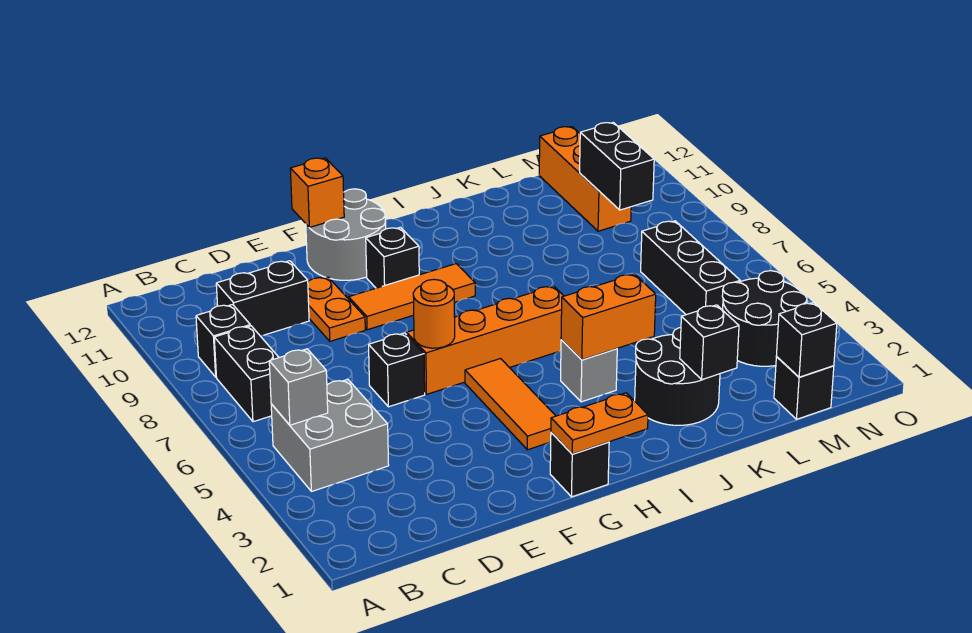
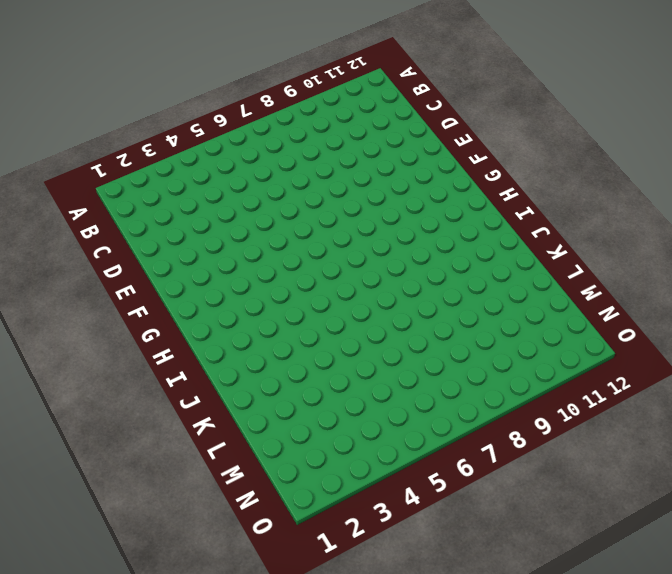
none -> grey brick B4:C5 level 1
none -> black brick B7:B8 level 1
none -> black brick B9 level 1

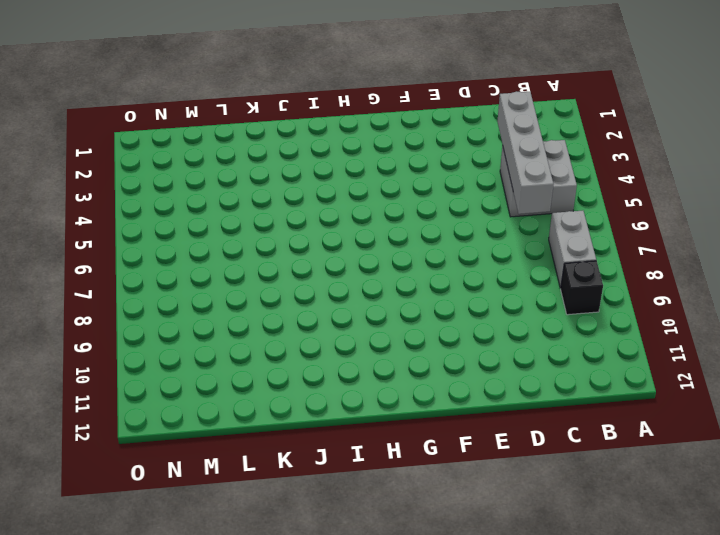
grey brick B7:B8 level 1 -> black brick B7:B8 level 1
grey brick C3:C6 level 2 -> none
none -> black brick C10:D10 level 1
none -> black brick E6 level 1
none -> orange plate E9:E10 level 1

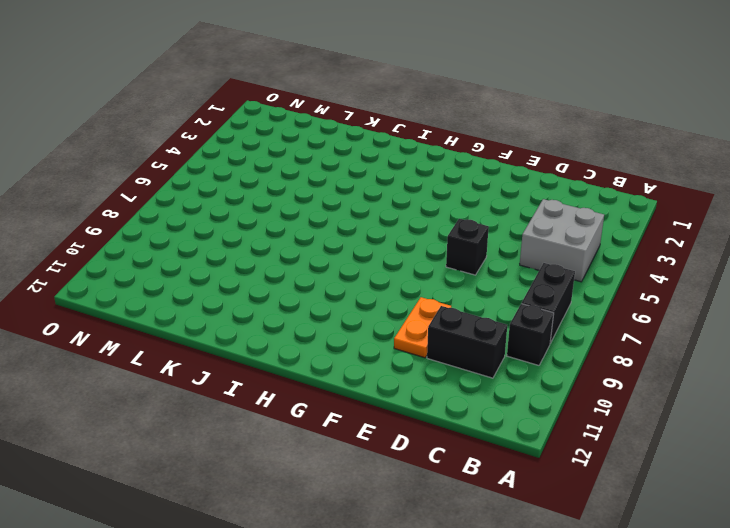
none -> orange brick F6:I6 level 1
none -> orange tile F9:H9 level 1
none -> grey round brick F11:G12 level 1

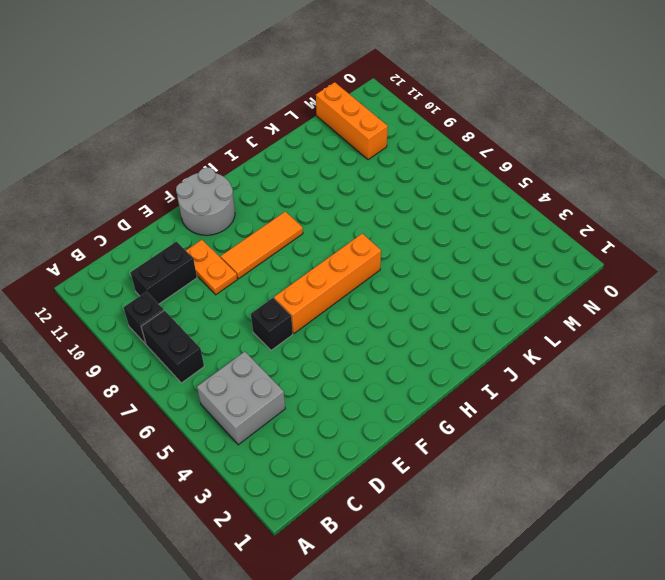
none -> black brick G1 level 1
none -> orange tile G3:G5 level 1
none -> black brick G10 level 1

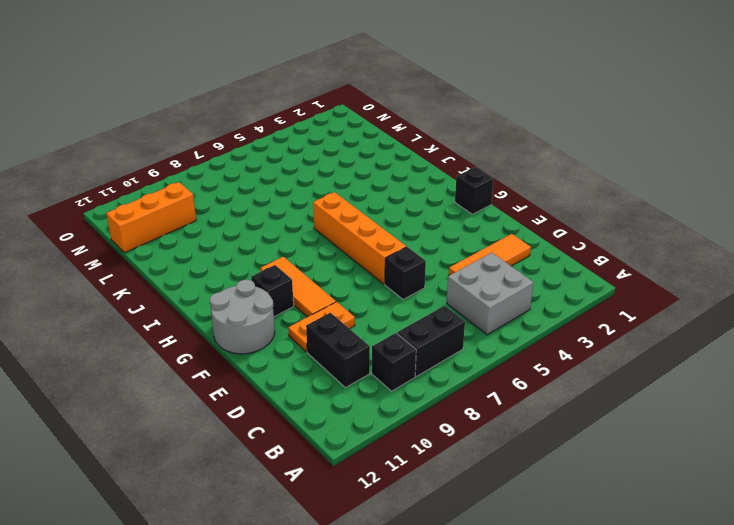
orange tile D2:D4 level 1 -> orange tile G3:G5 level 1
none -> grey brick I4 level 1
none -> black round brick J2:K3 level 1
none -> black brick M1 level 1

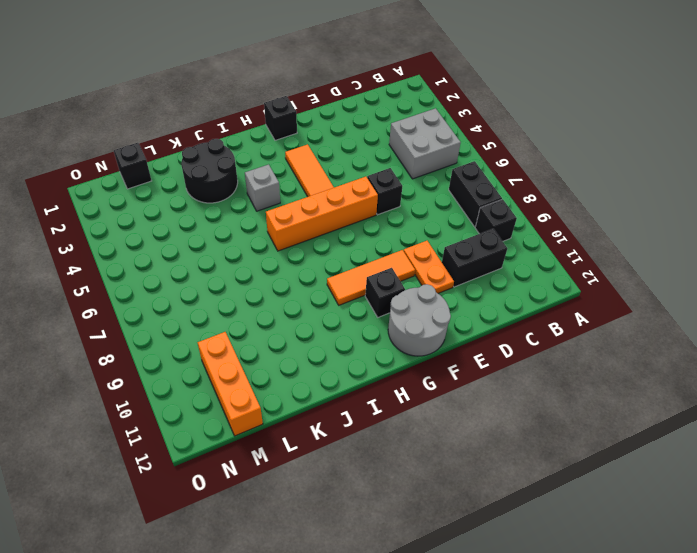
none -> black round brick M3:N4 level 1
none -> black brick M5:M7 level 1
none -> grey brick B5 level 2

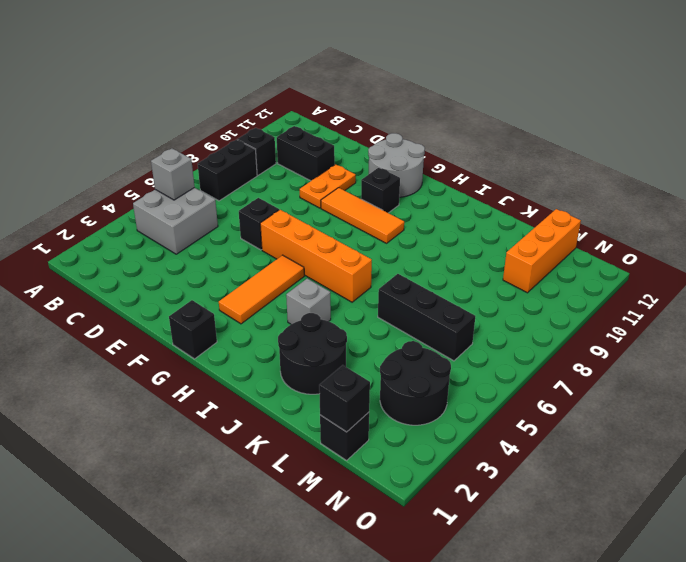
black brick K6:M6 level 1 -> black brick M5:M7 level 1
none -> orange round brick F6 level 2
none -> orange brick F12 level 2
none -> orange plate G1:H1 level 2

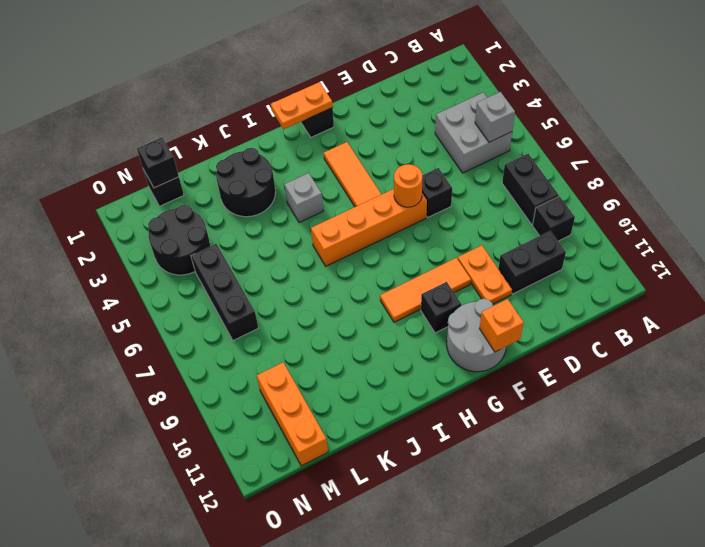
none -> orange brick I4:J4 level 2
none -> black brick K2 level 2
none -> black brick M9:M10 level 2

